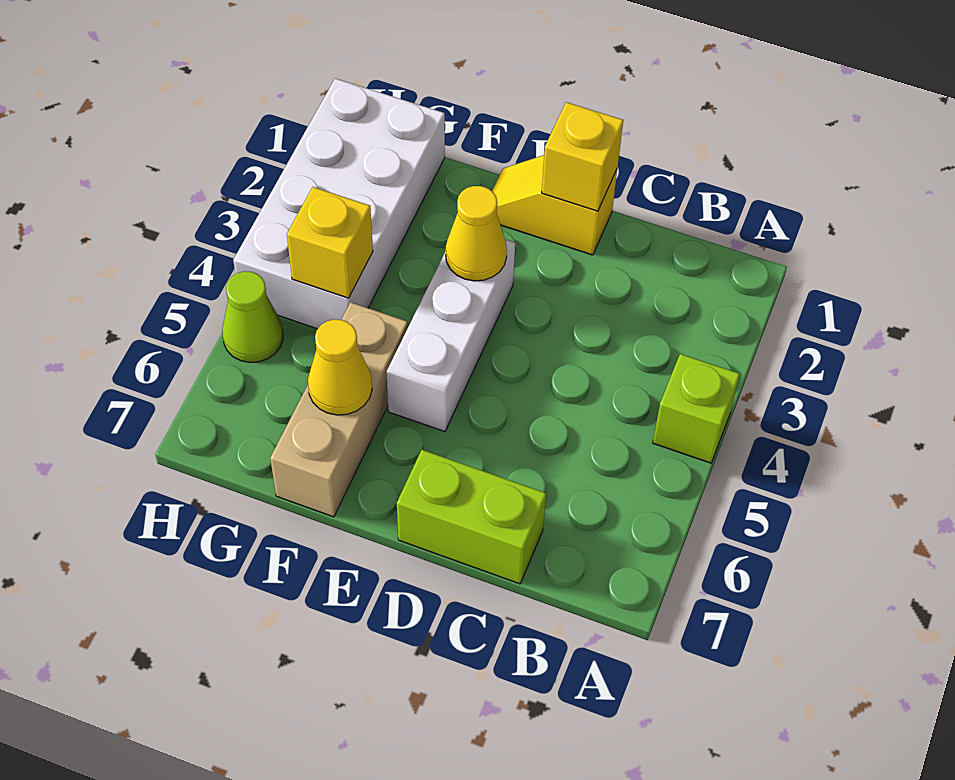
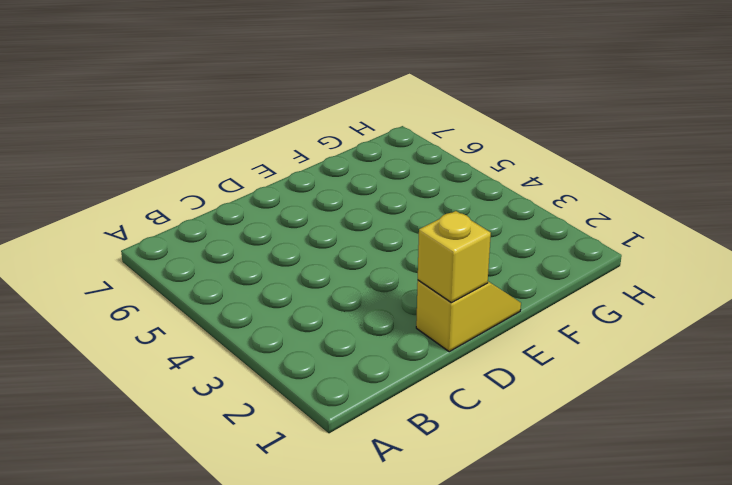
none -> lime brick A4 level 1
none -> lime brick C7:D7 level 1

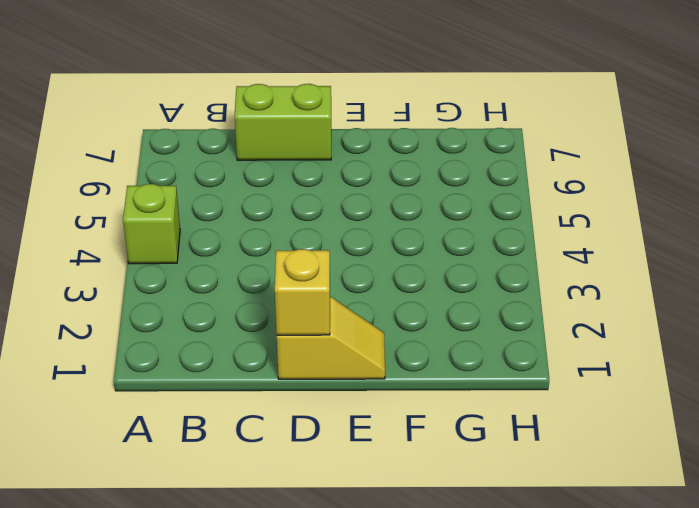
none -> white brick E3:E5 level 1
none -> tan brick F5:F7 level 1

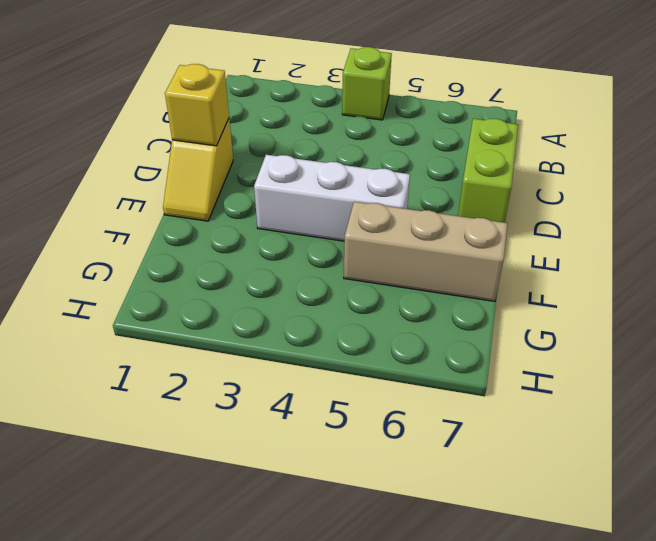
none -> white brick G1:H4 level 1
none -> lime cone H5 level 1

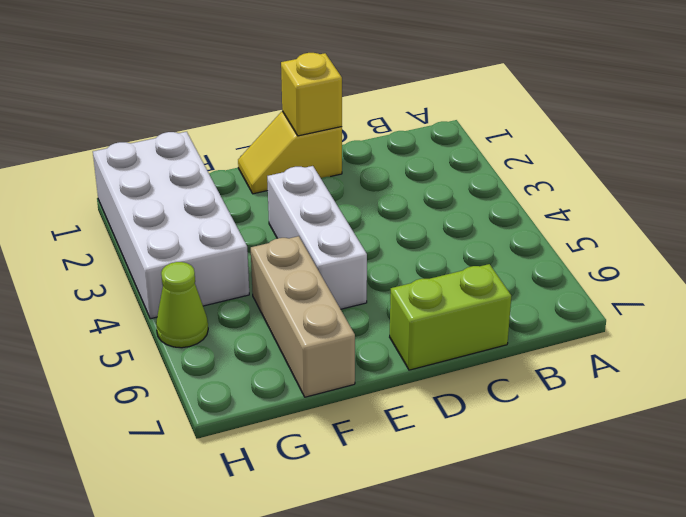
none -> lime brick A4 level 1
none -> yellow cone E3 level 2

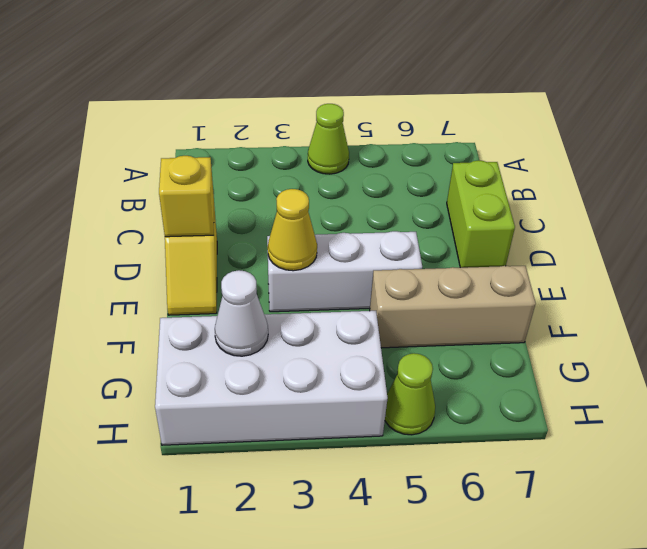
lime cone A4 level 1 -> lime brick A4 level 1
white cone G2 level 2 -> none
none -> yellow cone F6 level 2
none -> yellow brick G4 level 2

